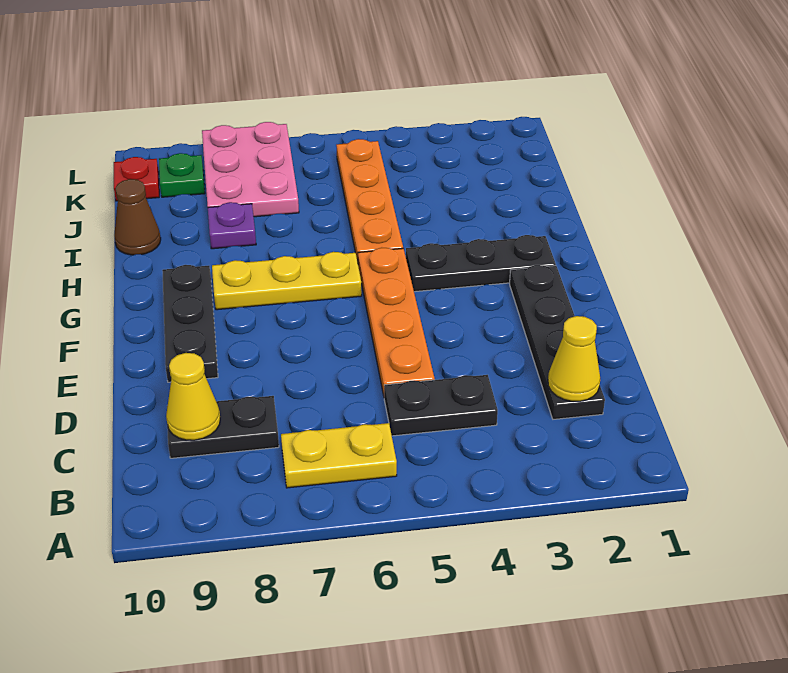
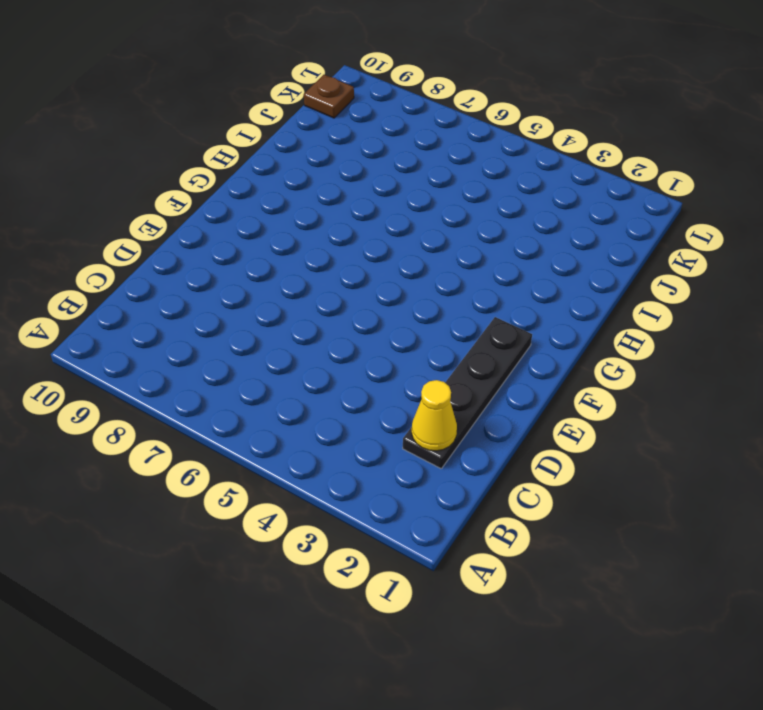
brown plate K10 level 1 -> red plate K10 level 1
none -> yellow plate B6:B7 level 1
none -> black plate C4:C5 level 1
none -> black plate C8:C9 level 1

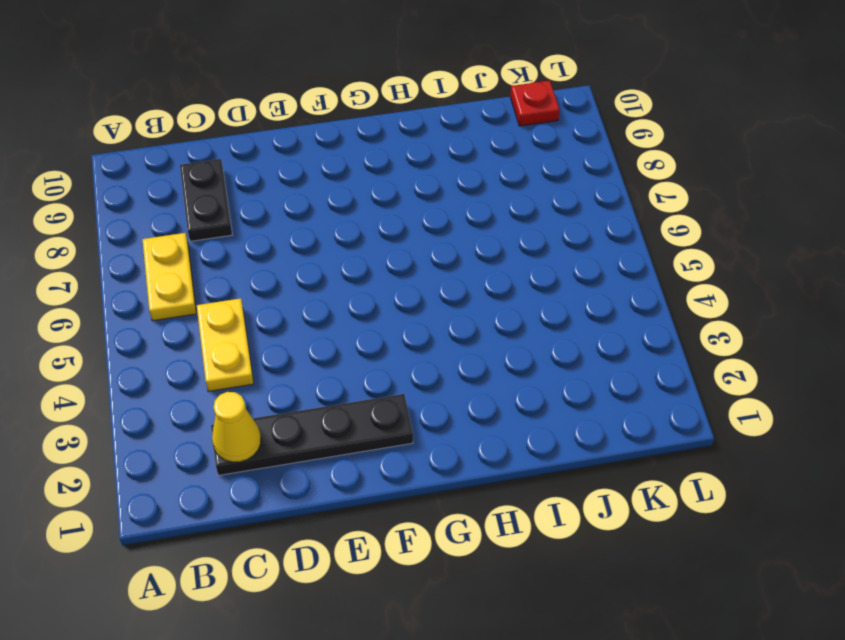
yellow plate C4:C5 level 1 -> black plate C4:C5 level 1
none -> orange plate D5:G5 level 1
none -> black plate E9:G9 level 1
none -> black plate G2:G4 level 1

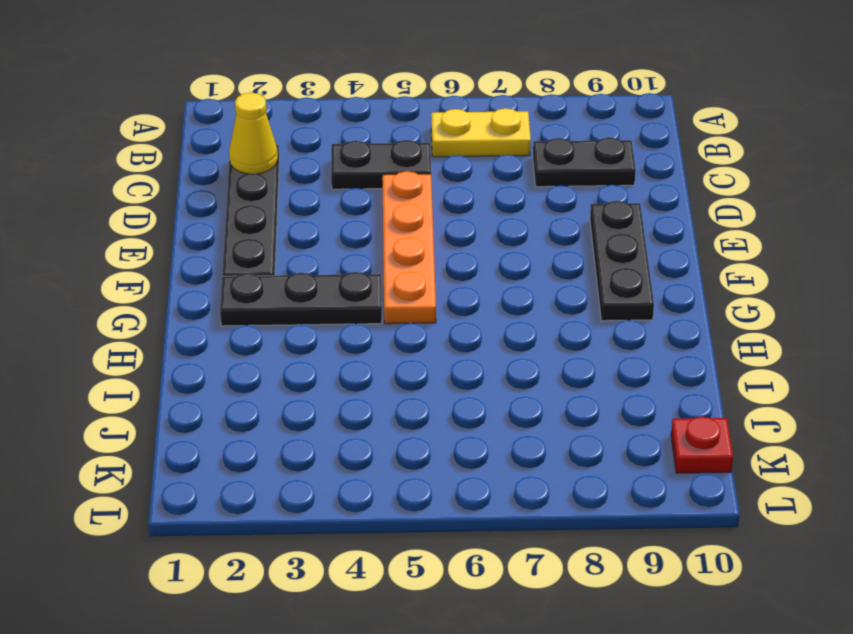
none -> yellow plate G6:G8 level 1
none -> orange plate H5:K5 level 1
none -> purple plate I8 level 1

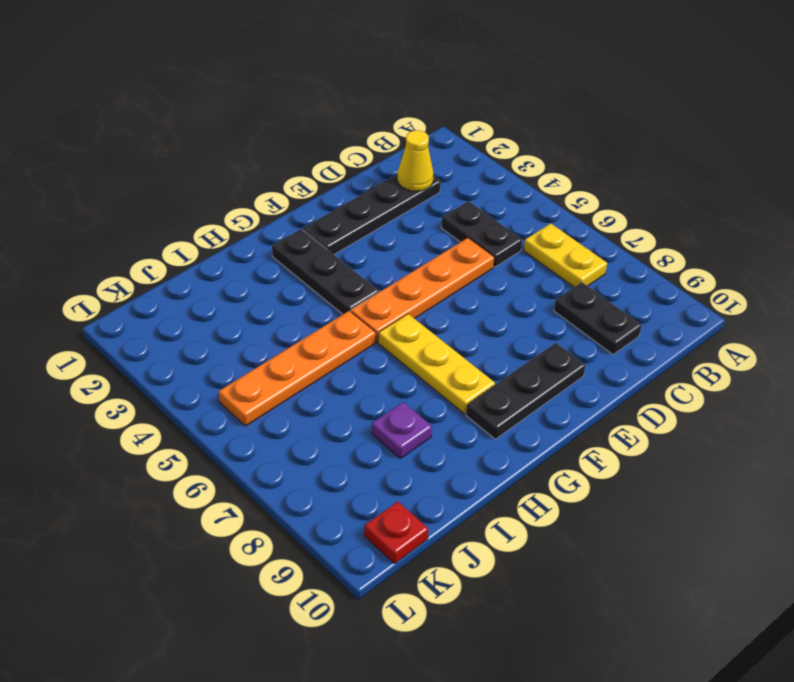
none -> brown cone I10 level 1
none -> pink plate J7:L8 level 1
none -> green plate K9 level 1

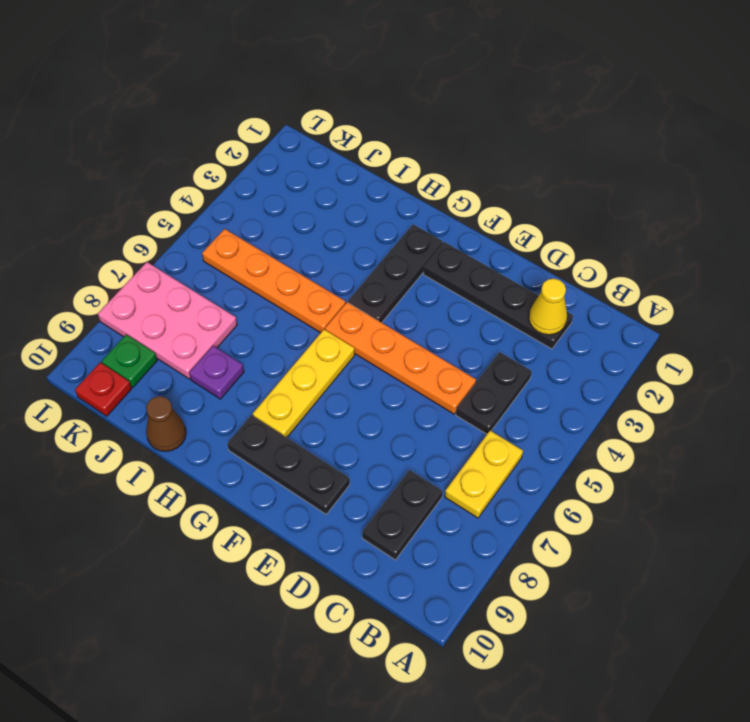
none -> yellow cone C9 level 2

